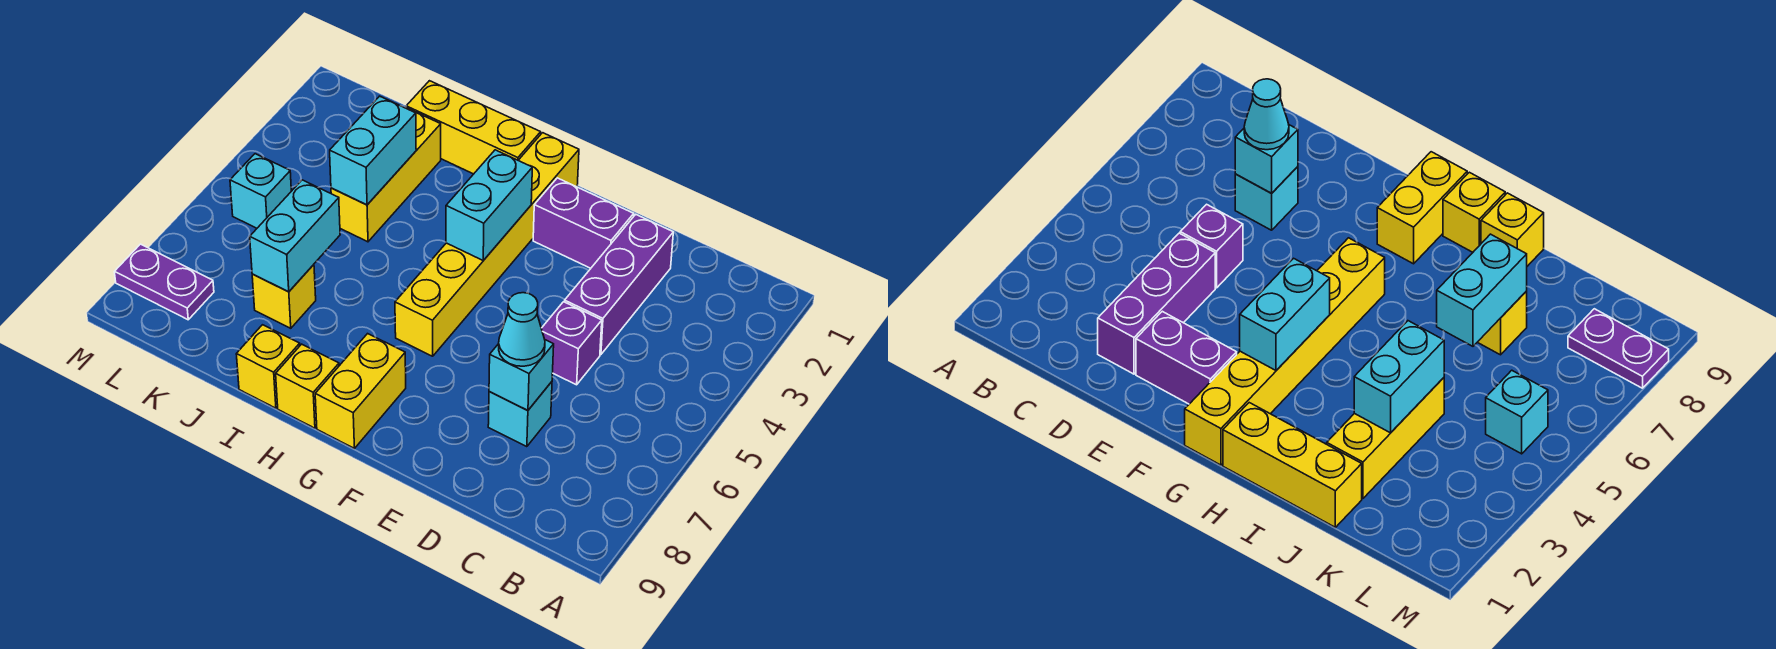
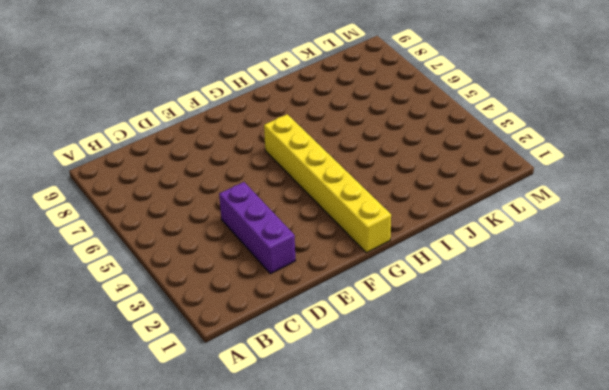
none -> purple brick D5 level 1
none -> cyan brick D7 level 1
none -> purple brick E2:F2 level 1

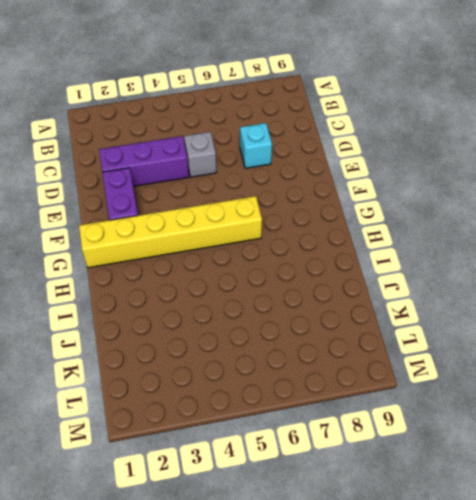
grey brick D5 level 1 -> purple brick D5 level 1
none -> yellow brick G8:G9 level 1
none -> yellow brick H1:J1 level 1
none -> yellow brick H9 level 1

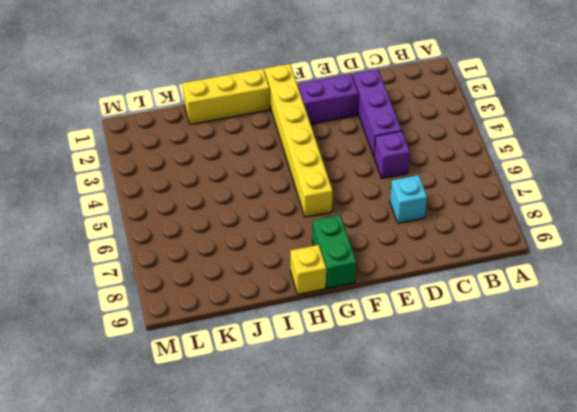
green brick G8:G9 level 1 -> yellow brick G8:G9 level 1
none -> yellow brick I9 level 1
none -> yellow brick J2:J4 level 1
none -> yellow brick J7 level 1

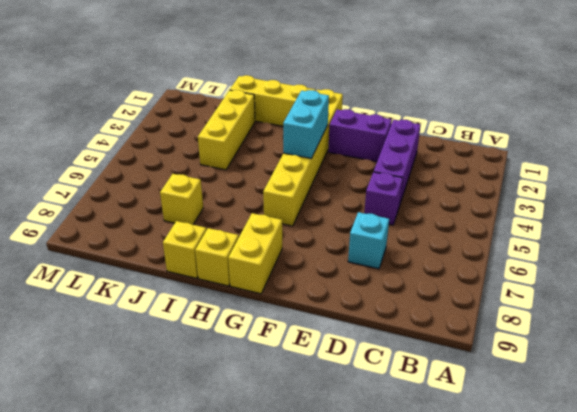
none -> cyan brick L5 level 1
none -> purple plate L8:M8 level 1
none -> cyan brick D7 level 2

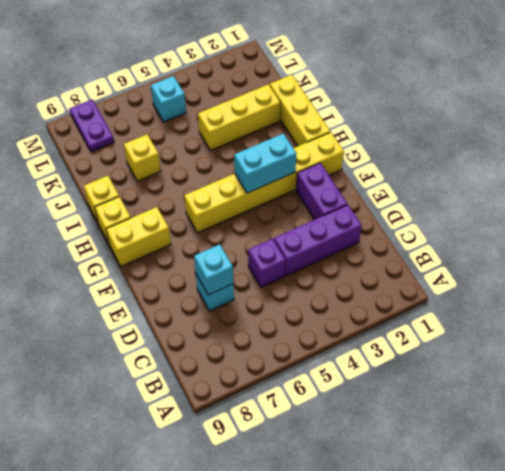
none -> cyan brick J3:J4 level 2
none -> cyan brick J6:J7 level 2
none -> cyan cone D7 level 3

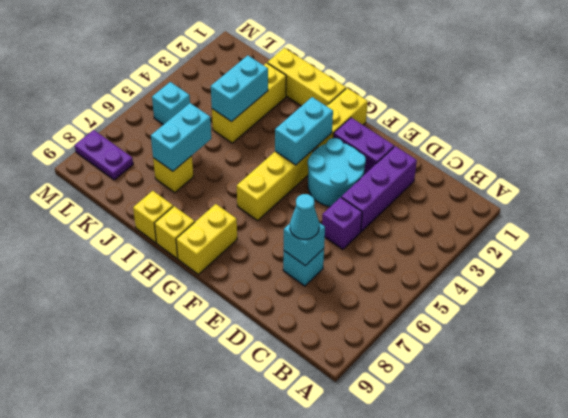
cyan round brick E3:F4 level 1 -> none

